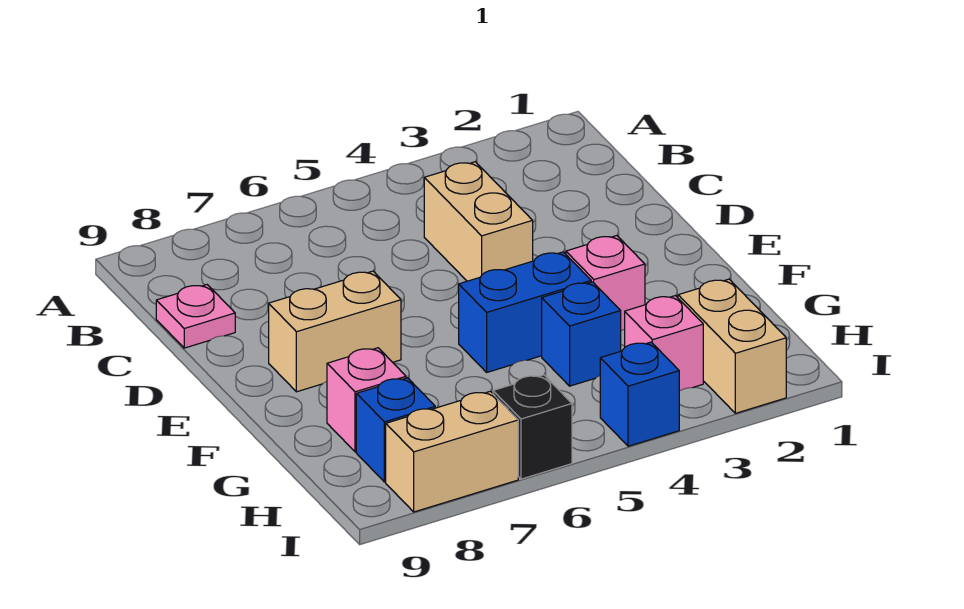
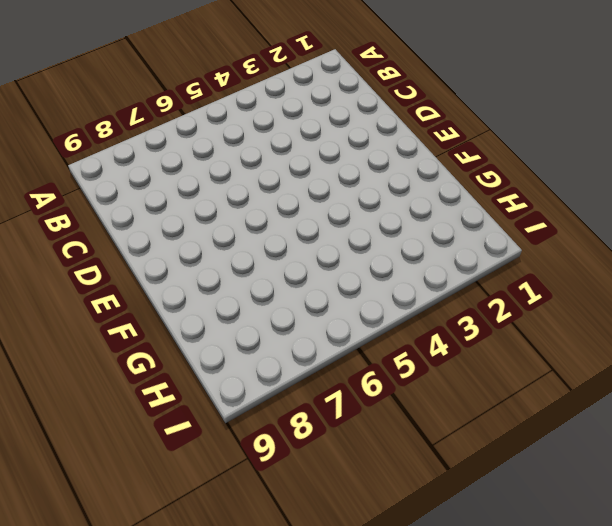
none -> tan brick C4:D4 level 1
none -> pink plate C9 level 1
none -> tan brick E7:E8 level 1

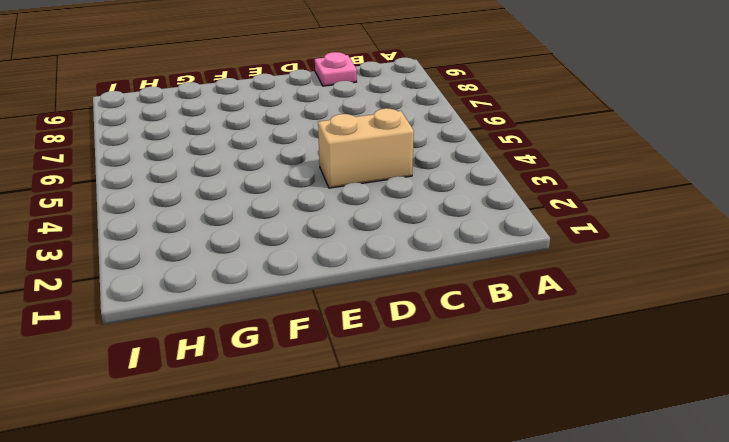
none -> tan brick E7:E8 level 1
none -> pink brick F3 level 1
none -> blue brick F4:F5 level 1

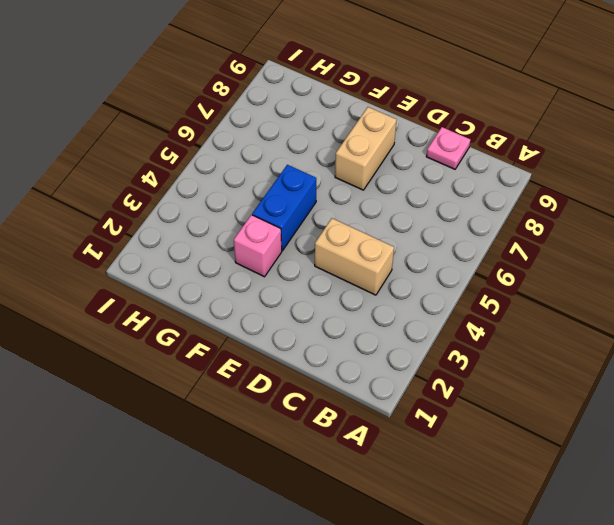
none -> blue brick G4 level 1
none -> pink brick G8 level 1
none -> tan brick H2:I2 level 1

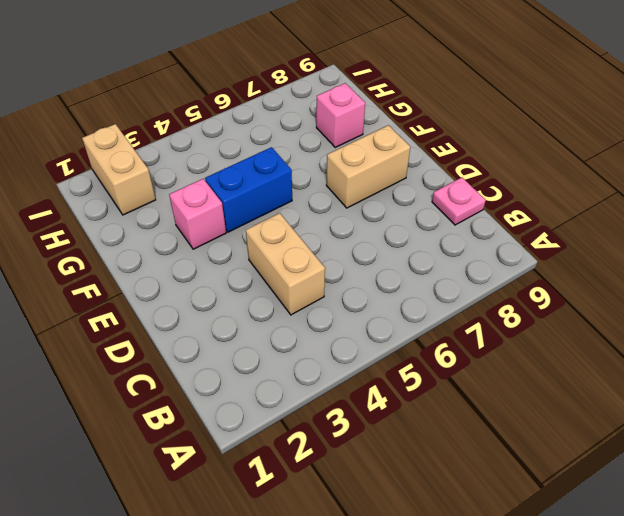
none -> blue brick G4 level 1
none -> pink brick H3 level 1
none -> blue brick H8 level 1

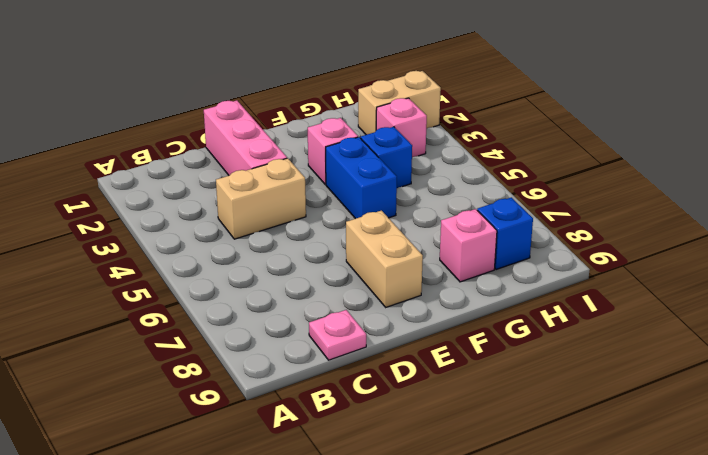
pink brick D1:D3 level 1 -> none
none -> blue brick I4 level 1
none -> black brick I6 level 1
none -> tan brick I7:I8 level 1

